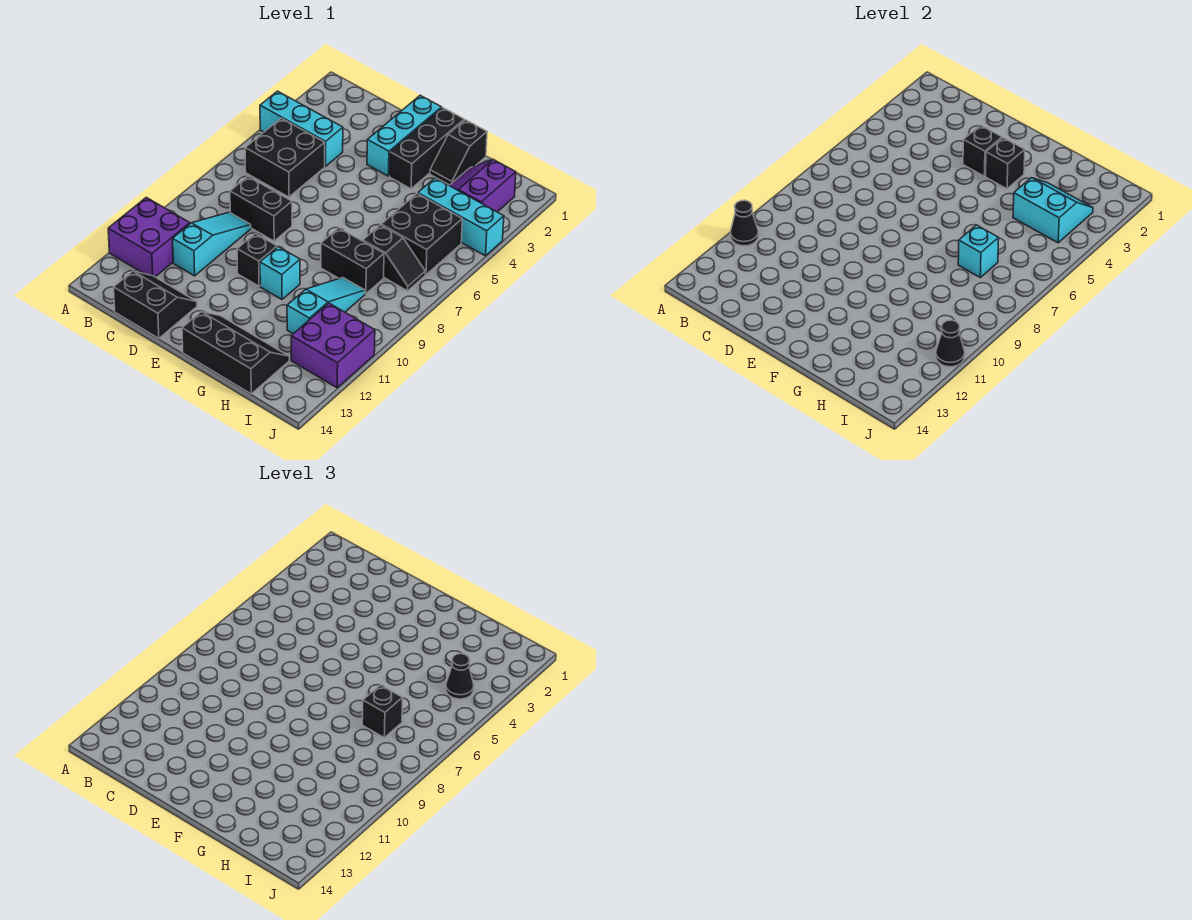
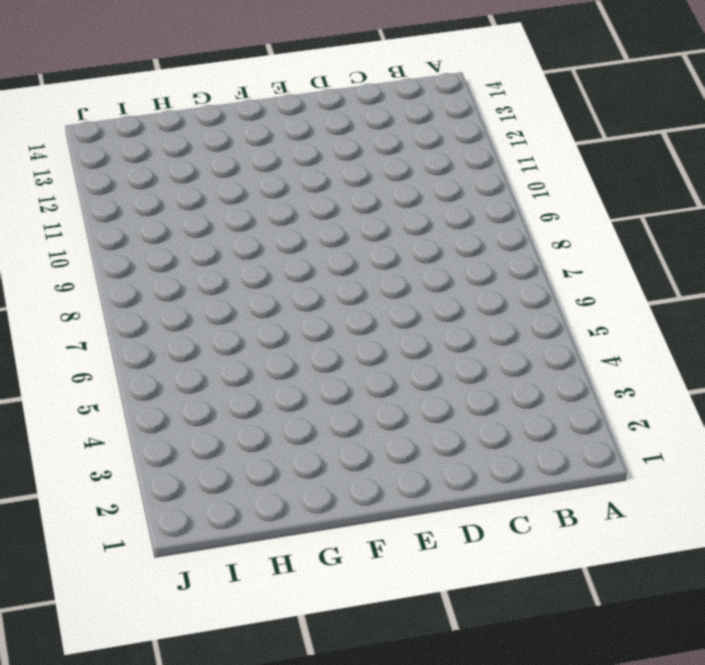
none -> cyan brick A4:C4 level 1
none -> purple brick A11:B12 level 1
none -> black brick B5:C6 level 1

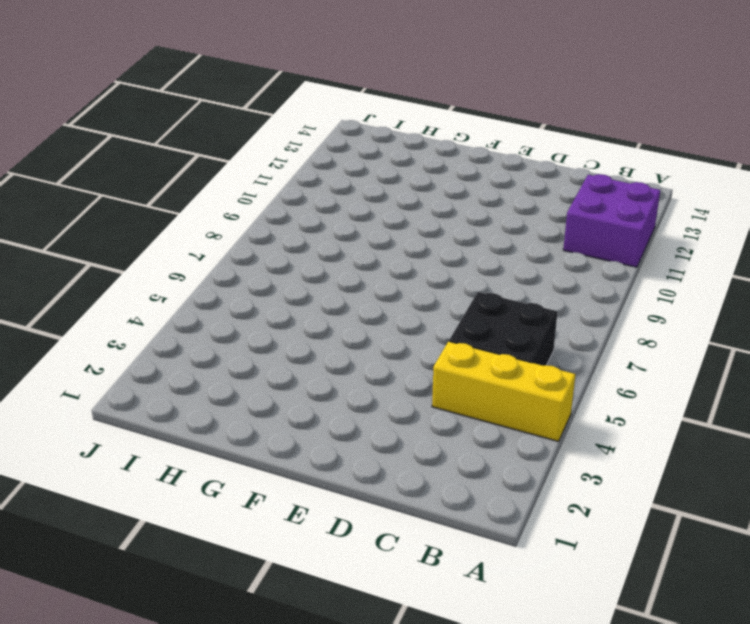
yellow brick A4:C4 level 1 -> cyan brick A4:C4 level 1
none -> black brick C8:D8 level 1
none -> cyan slope C9:C11 level 1 top 11
none -> black slope C13:D14 level 1 top 14

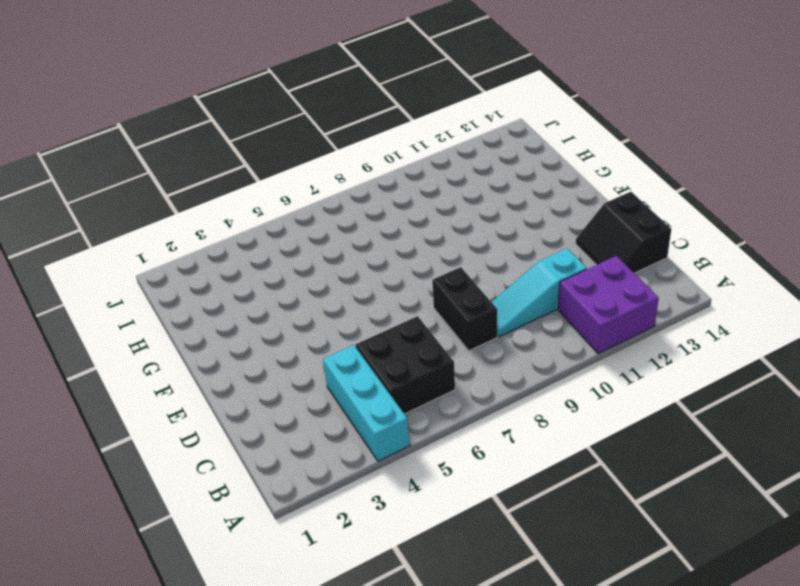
none -> cyan brick E1:E3 level 1
none -> black brick E10 level 1
none -> black brick F1:F3 level 1

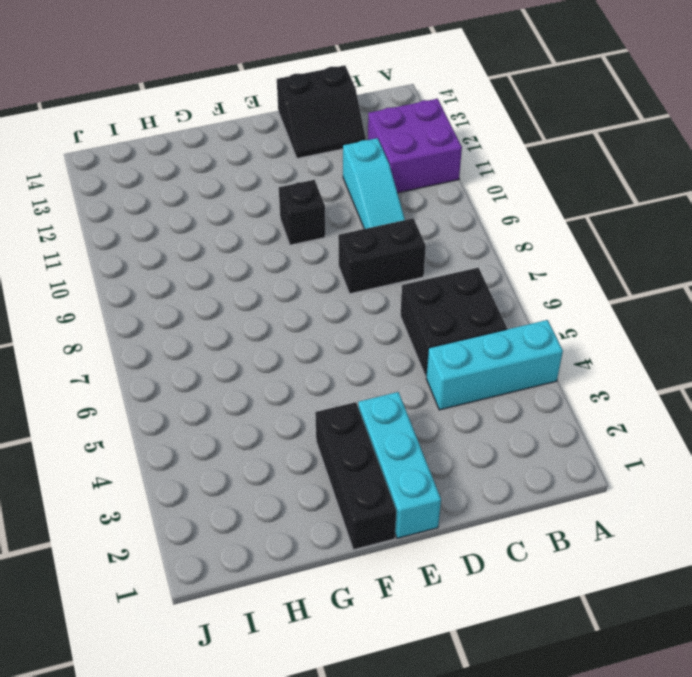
none -> cyan brick F10 level 1
none -> black slope F13:H14 level 1 top 14
none -> black slope G1:G2 level 1 top 1

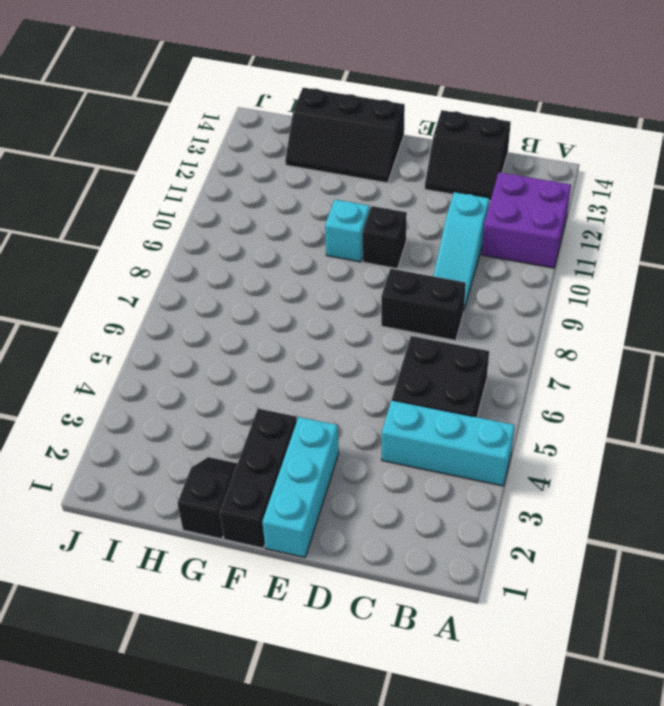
none -> black brick G8:H8 level 1
none -> purple slope H2:I3 level 1 top I
none -> cyan brick H4:J4 level 1

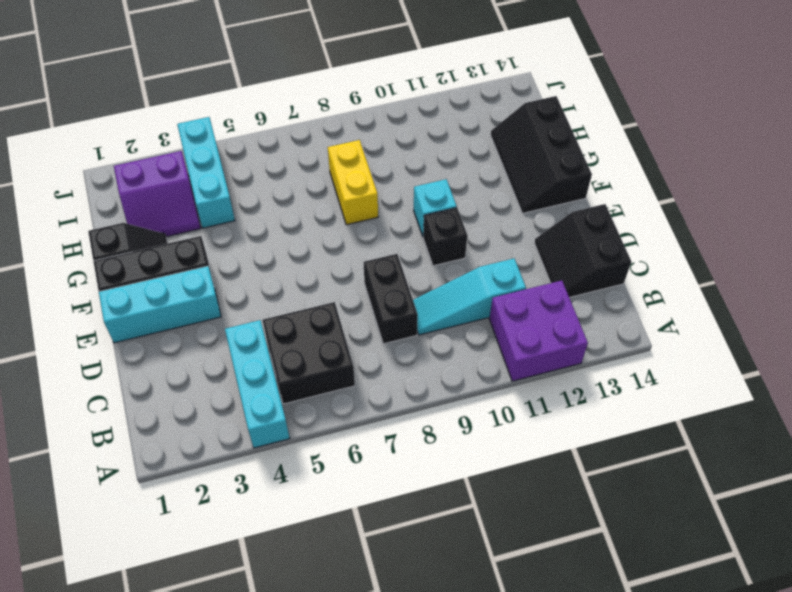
yellow brick G8:H8 level 1 -> black brick G8:H8 level 1
none -> black brick H5:I6 level 1
none -> black slope H7:I7 level 1 top H
none -> cyan slope H9:H11 level 1 top 11

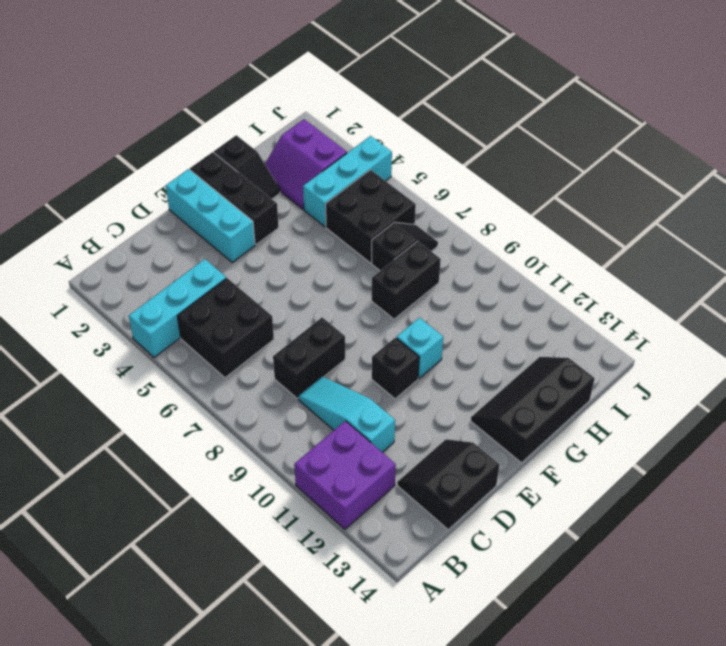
none -> cyan slope H9:H11 level 1 top 11
none -> purple brick I11:J12 level 1
none -> black cone A11 level 2

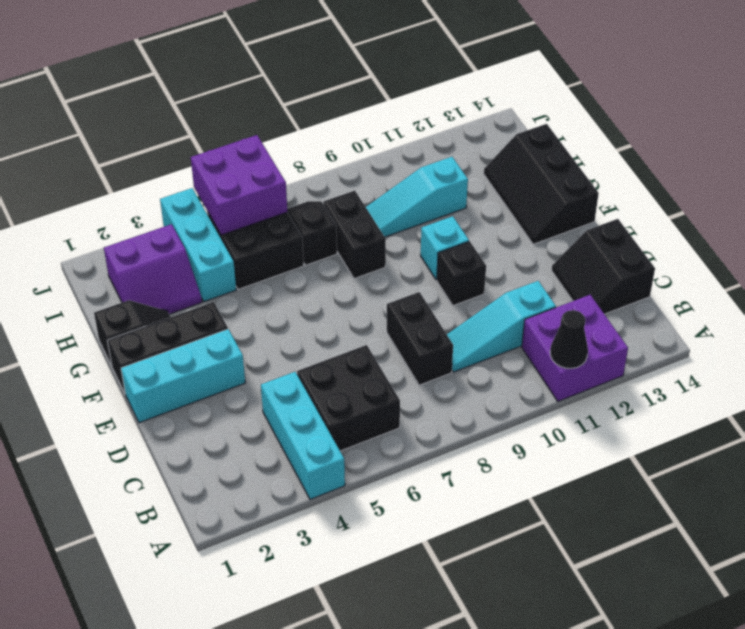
purple brick I5:J6 level 2 -> purple brick I11:J12 level 1
none -> black brick E3 level 2
none -> black brick F3 level 2
none -> cyan slope H3:I4 level 2 top 4

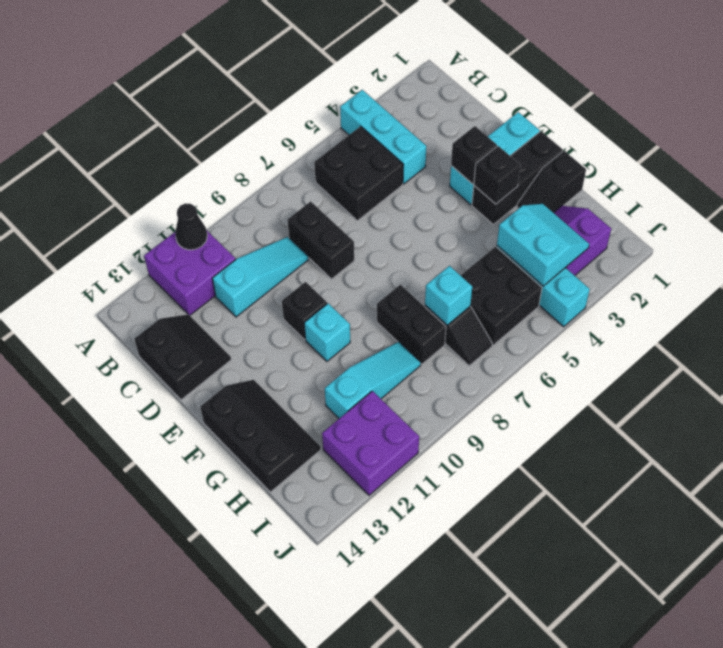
none -> black cone J11 level 2
none -> black brick H7 level 3
none -> black cone I4 level 3

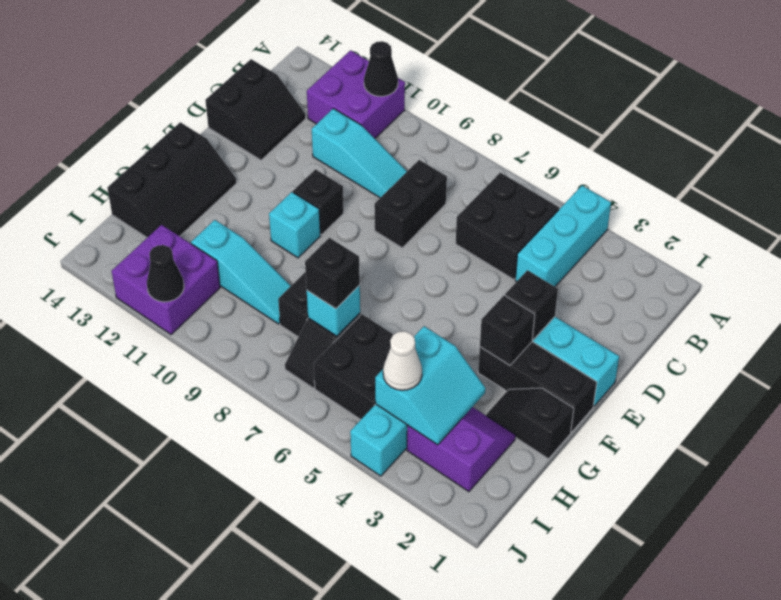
white cone I4 level 3 -> black cone I4 level 3

